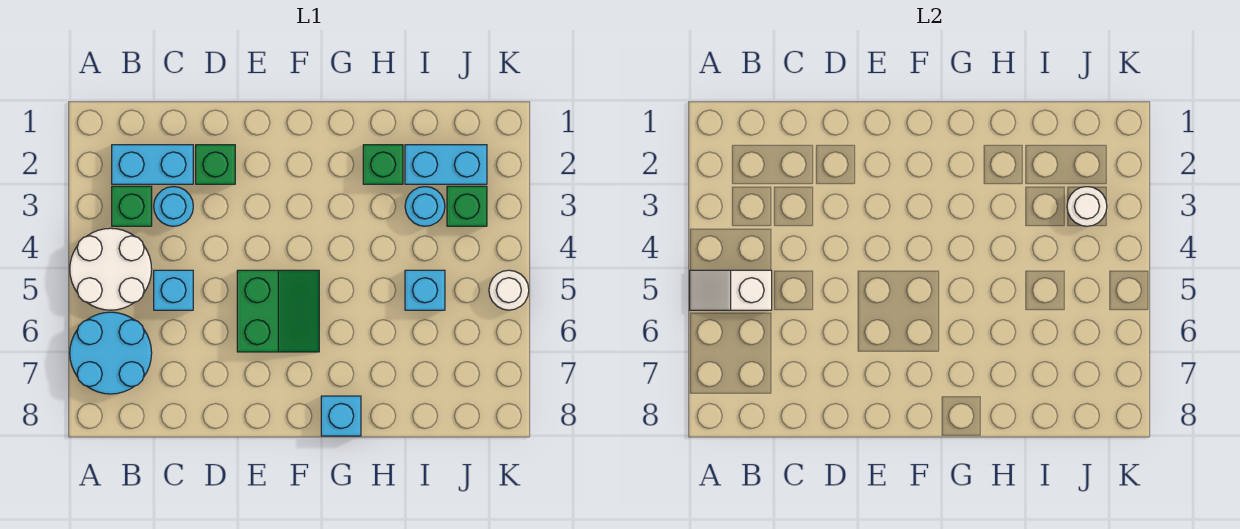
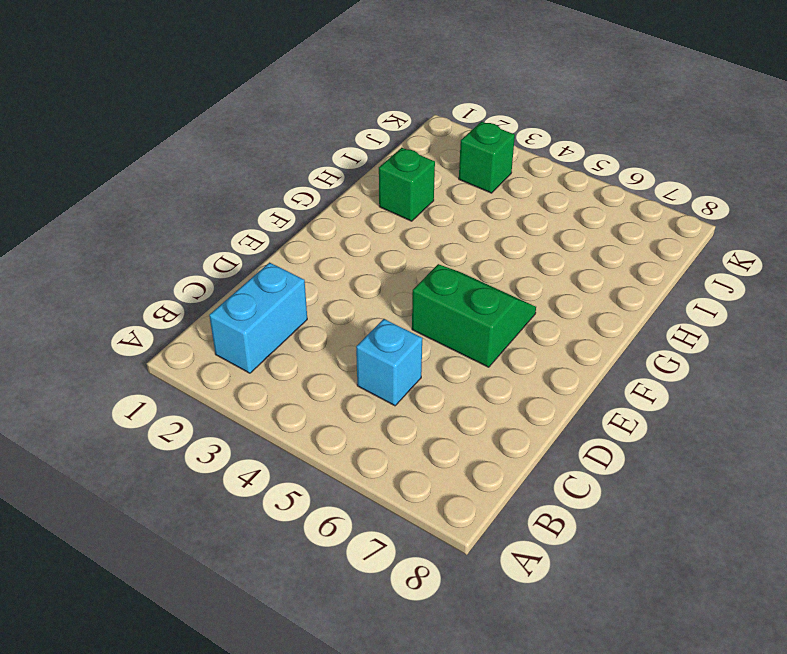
none -> white round brick A4:B5 level 1
none -> cyan round brick A6:B7 level 1
none -> green brick B3 level 1

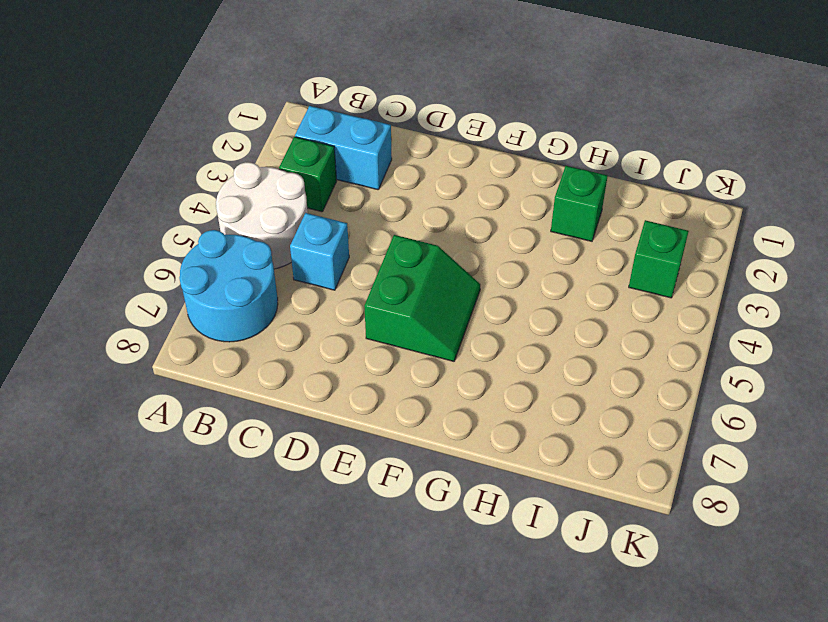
none -> cyan round brick C3 level 1
none -> green brick D2 level 1
none -> cyan brick G8 level 1

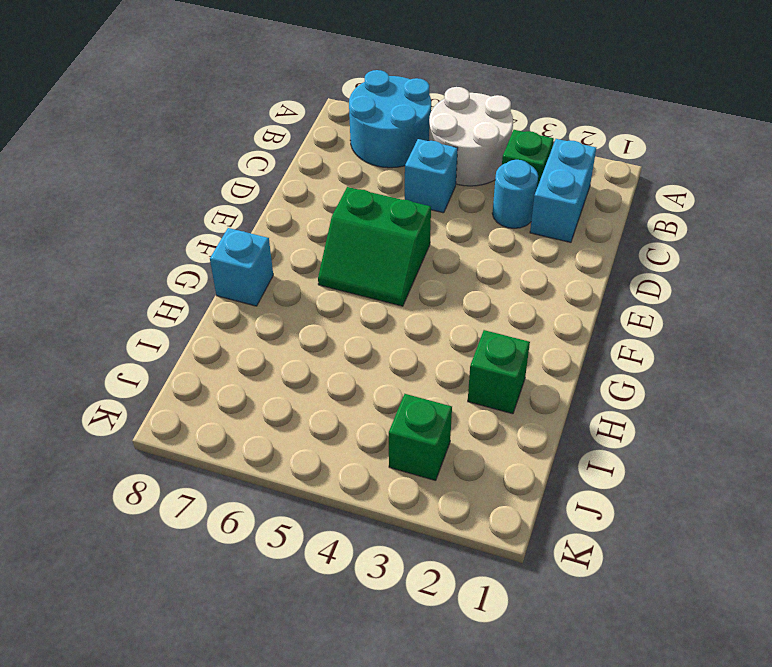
none -> green brick D2 level 1
none -> cyan brick I2:J2 level 1
none -> cyan round brick I3 level 1

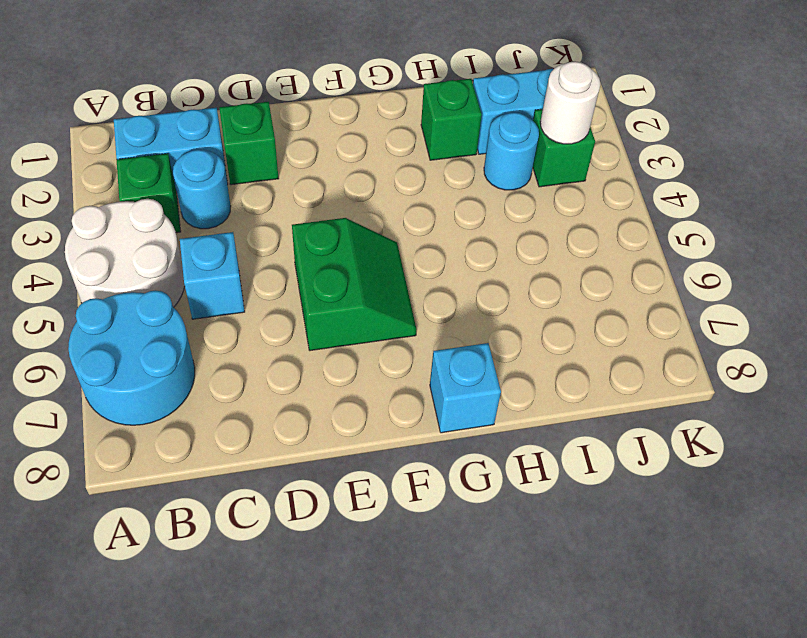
none -> cyan brick I5 level 1
none -> white round brick K5 level 1
none -> white slope A5:B5 level 2 top B

